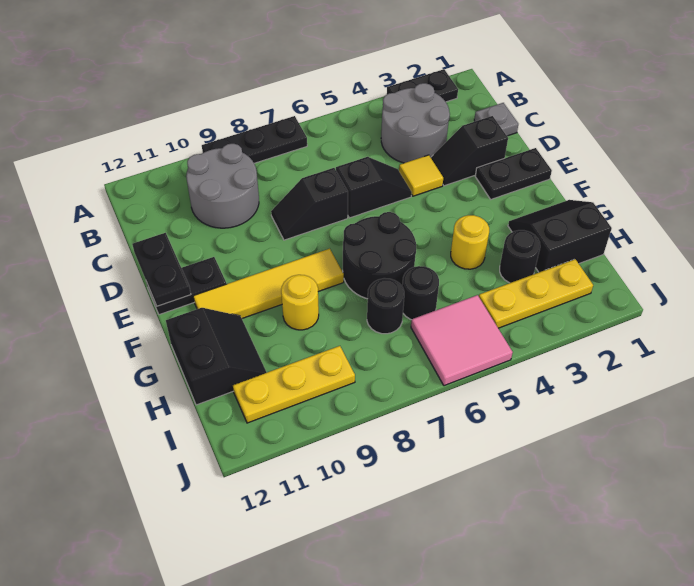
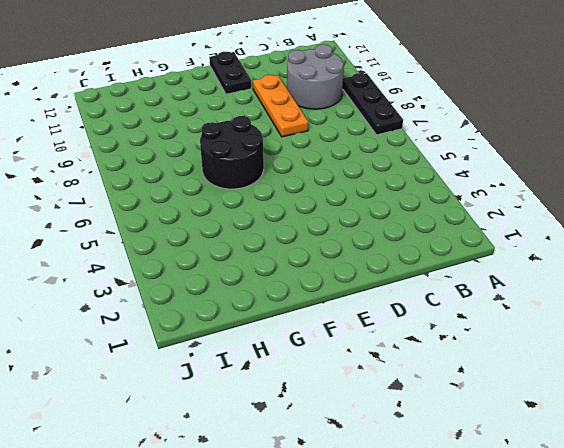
orange plate D8:D10 level 1 -> black slope D7:D8 level 1 top 7
none -> black plate A2:A3 level 1
none -> grey round brick B3:C4 level 1
none -> grey plate C1 level 1

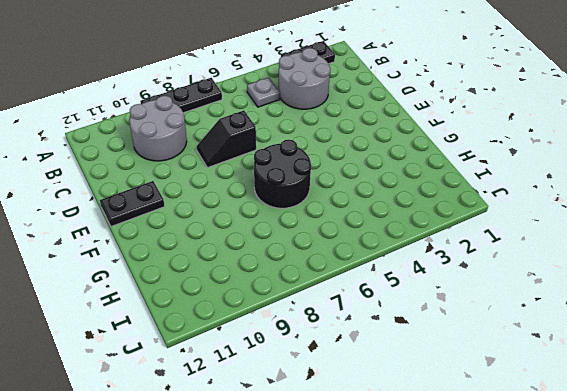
grey plate B5 level 1 -> grey plate C1 level 1
none -> black slope D2:D3 level 1 top 2
none -> yellow tile D4 level 1
none -> black slope D5:D6 level 1 top 6

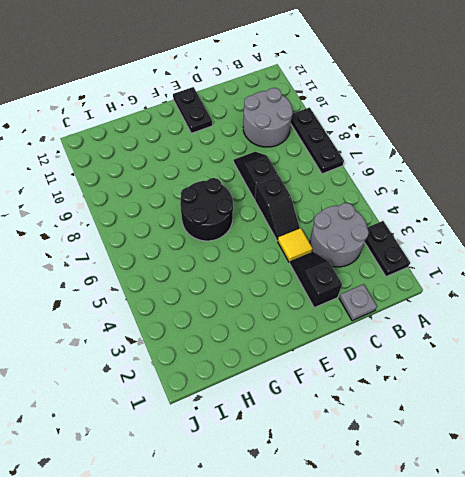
none -> black plate E1:E2 level 1
none -> yellow tile F8:F11 level 1
none -> black slope G1:H2 level 1 top H

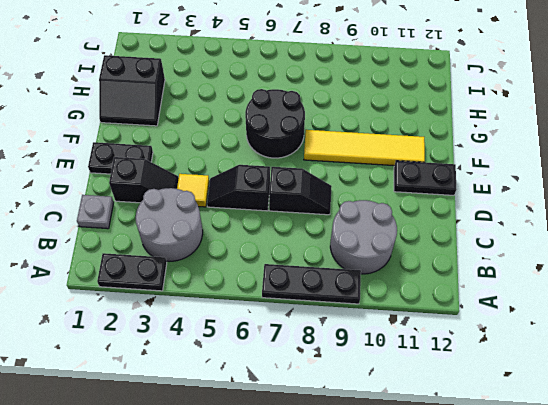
none -> yellow round brick G4 level 1
none -> yellow round brick G9 level 1
none -> black slope G11:H12 level 1 top 12

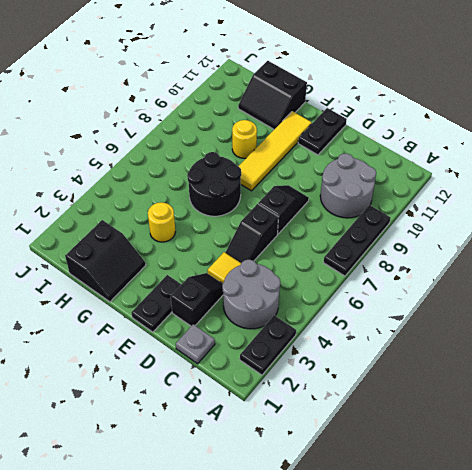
none -> black round brick H3 level 1
none -> black round brick H6 level 1
none -> black round brick H7 level 1

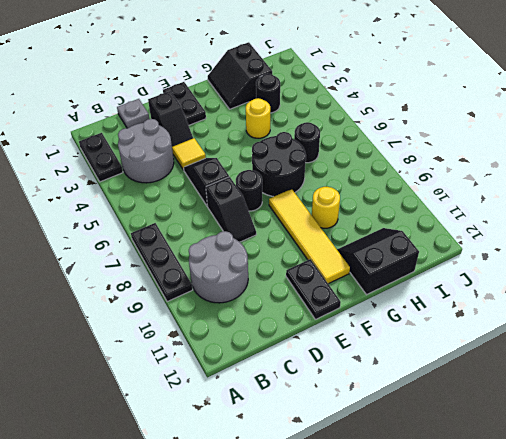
black round brick E7 level 1 -> black round brick H7 level 1
none -> yellow plate I2:I4 level 1
none -> pink tile I5:J6 level 1
none -> yellow plate I9:I11 level 1

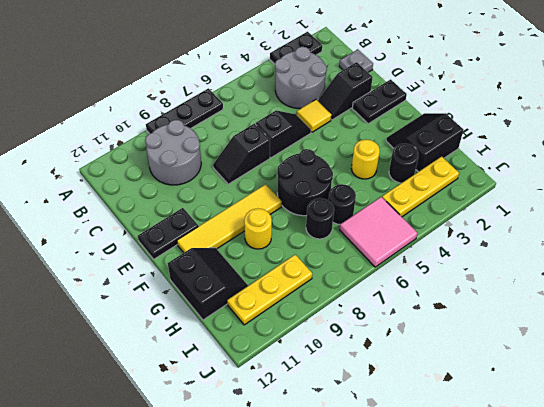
none -> black plate D12:E12 level 2

